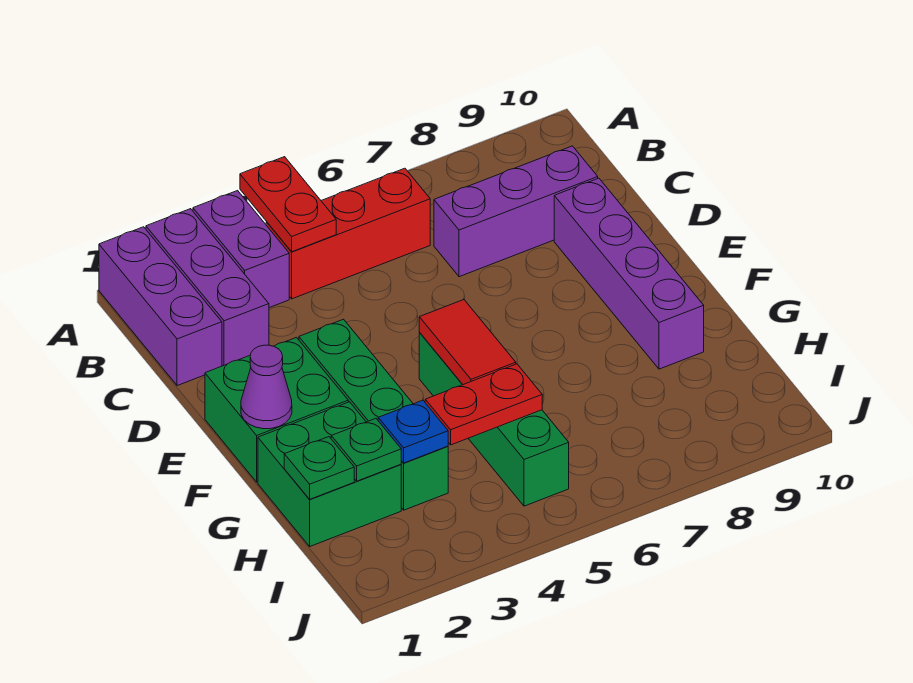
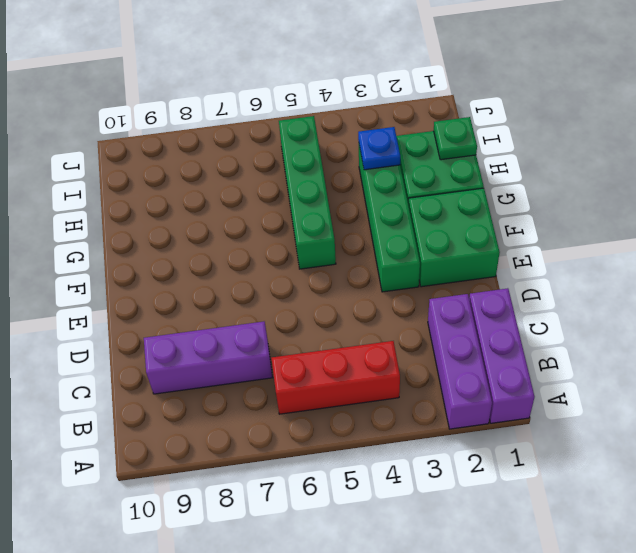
none -> purple brick A3:B3 level 1
none -> purple brick D9:G9 level 1
none -> red plate A4:B4 level 2

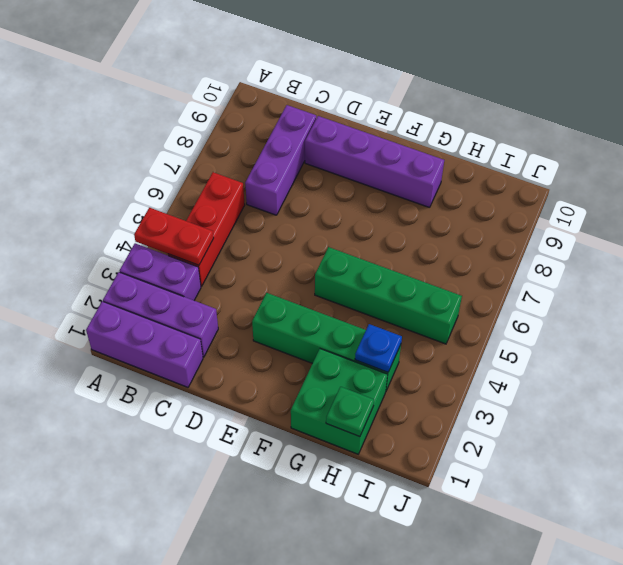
none -> green brick E1:F2 level 1
none -> purple cone F1 level 2
none -> red tile F5:G5 level 2

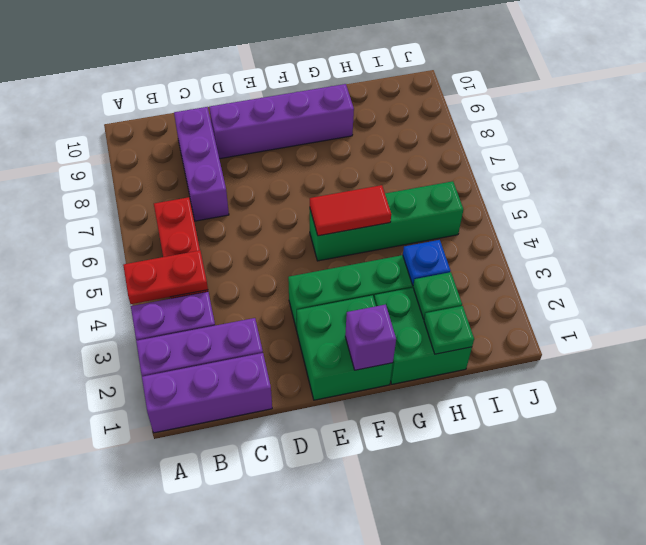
purple brick F1 level 2 -> purple cone F1 level 2
none -> red plate H4:H5 level 2

